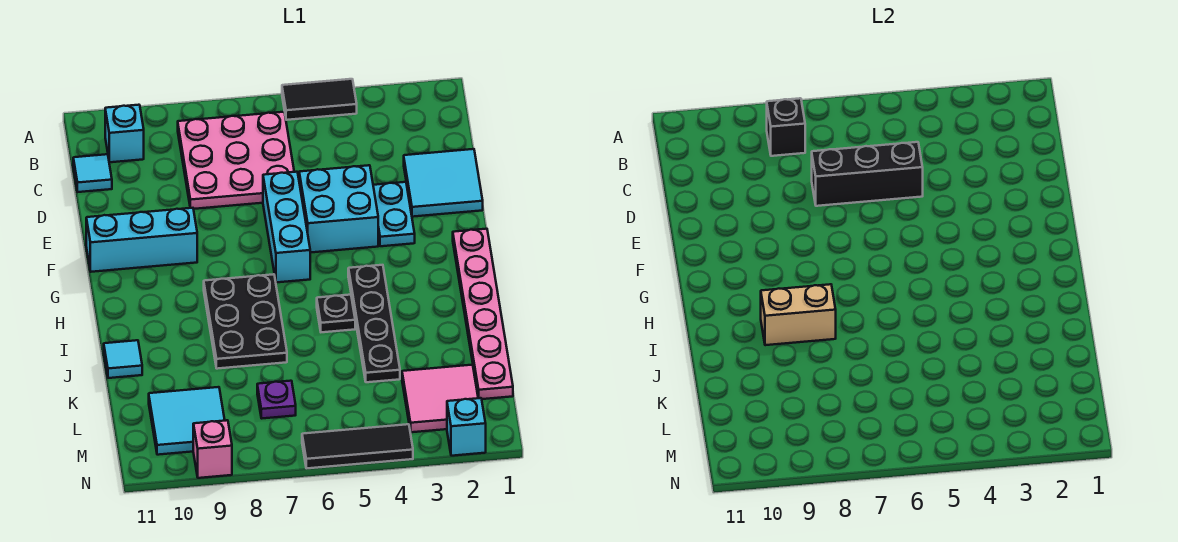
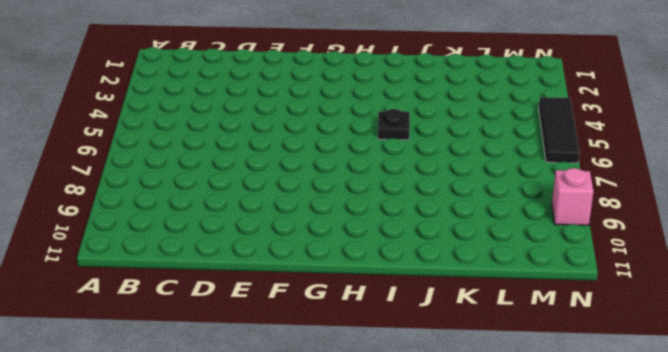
none -> black tile A4:A5 level 1
none -> pink plate B6:D8 level 1
none -> cyan brick B10 level 1

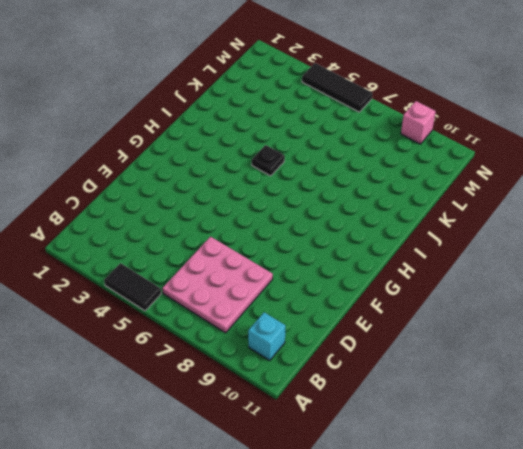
none -> cyan tile C11 level 1
none -> cyan tile D1:E2 level 1
none -> cyan plate E3:F3 level 1

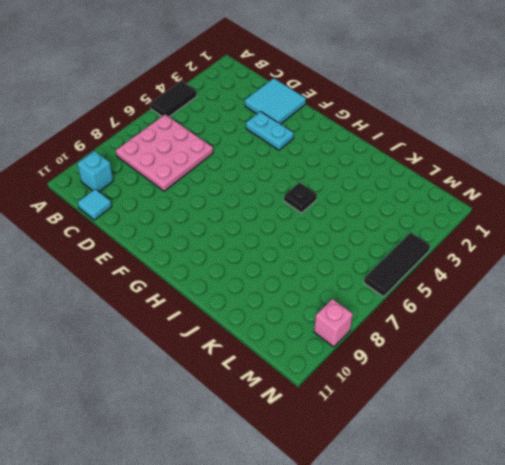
none -> cyan brick E4:F5 level 1
none -> cyan brick E6:G6 level 1
none -> cyan brick F9:F11 level 1

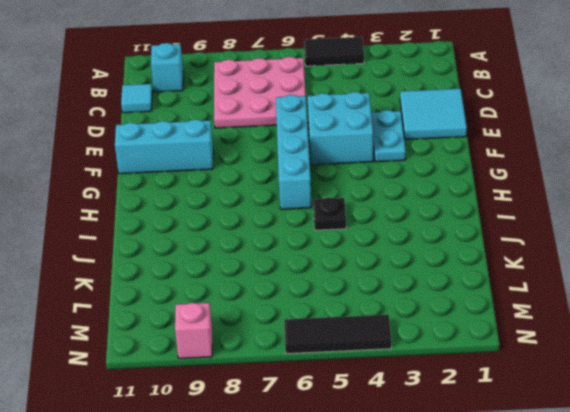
cyan brick E6:H6 level 1 -> cyan brick E6:G6 level 1
none -> pink plate G1:L1 level 1
none -> black plate H4:K4 level 1
none -> black plate H7:J8 level 1

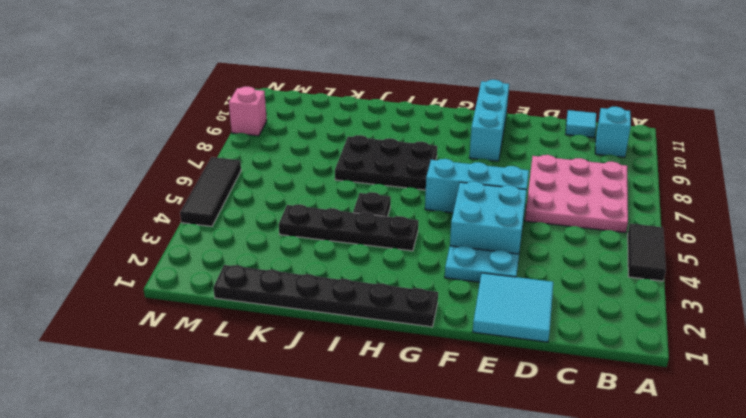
black plate G1:L1 level 1 -> pink plate G1:L1 level 1
none -> cyan tile J11 level 1
none -> pink tile L2:M3 level 1
none -> purple plate L7 level 1

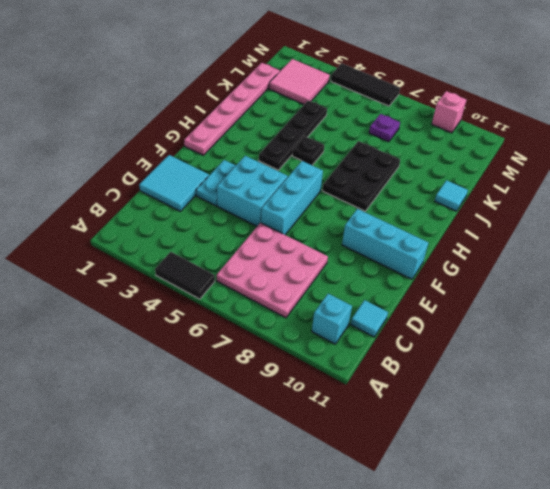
none -> cyan tile L9:M10 level 1
none -> cyan brick N2 level 1
none -> black brick B8 level 2

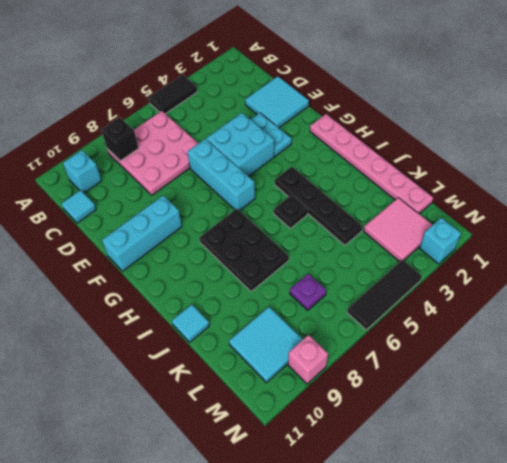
none -> black brick D5:D7 level 2
none -> tan brick I8:I9 level 2

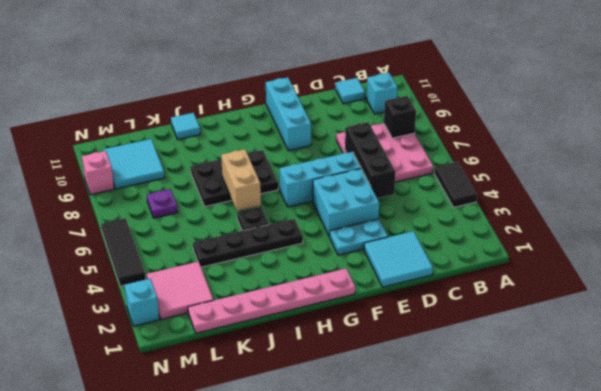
tan brick I6:I7 level 2 -> tan brick I8:I9 level 2

